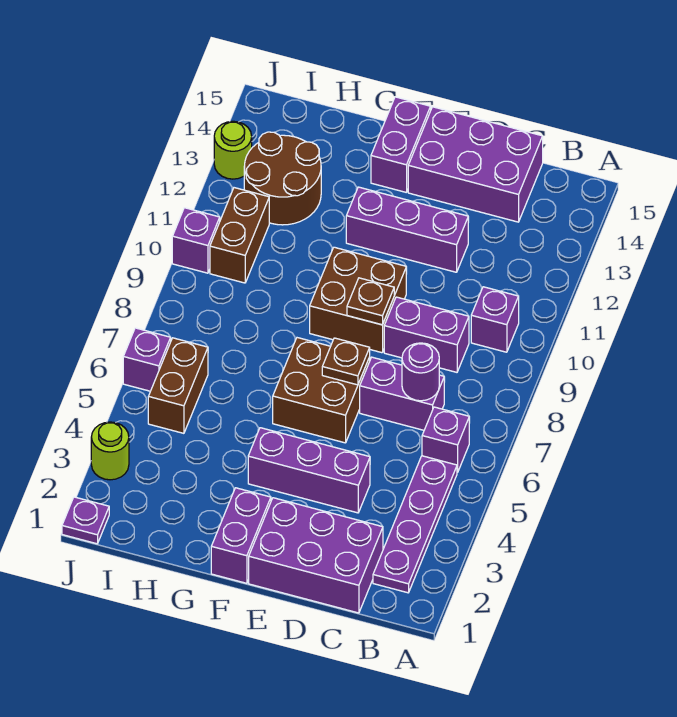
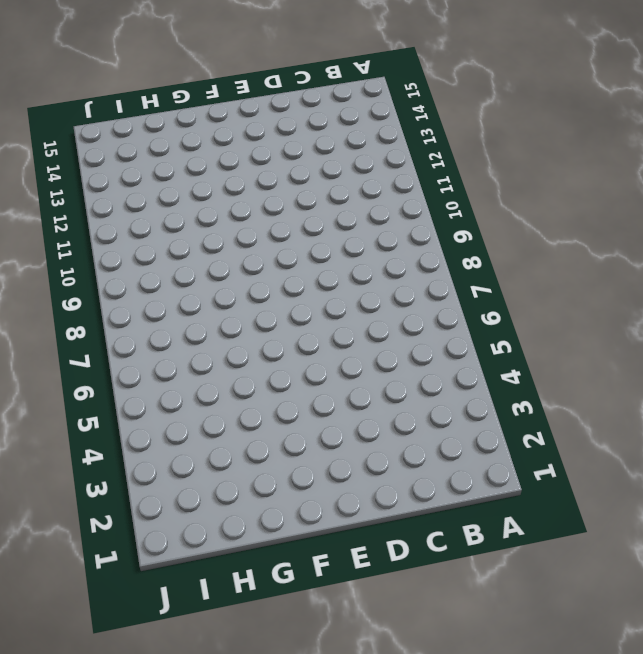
none -> purple plate B2:B5 level 1
none -> purple brick B6 level 1
none -> purple brick B10 level 1

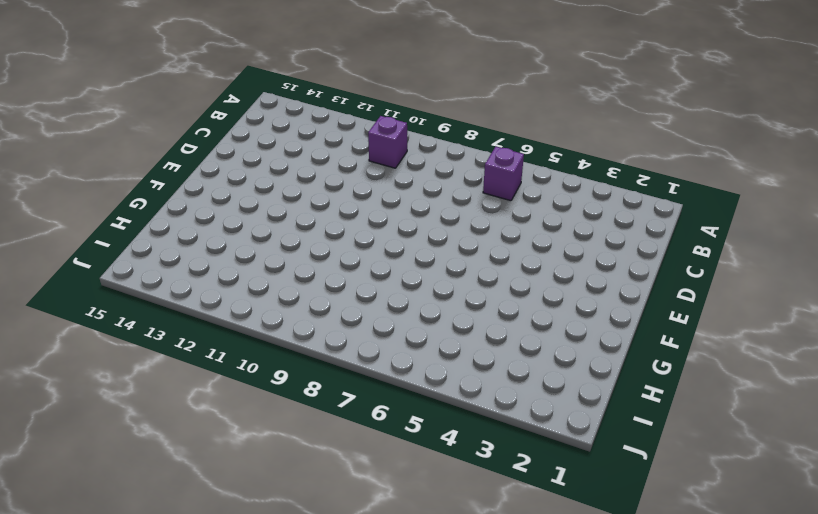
none -> purple plate B2:B5 level 1
none -> purple brick C1:E2 level 1
none -> purple brick C7:D7 level 1

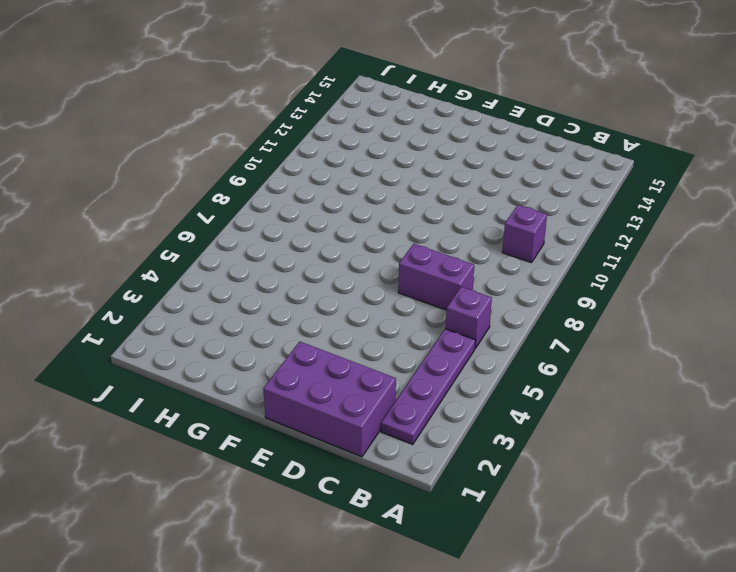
none -> purple brick C9:D9 level 1
none -> purple brick C14:E15 level 1
none -> purple brick D4:F4 level 1

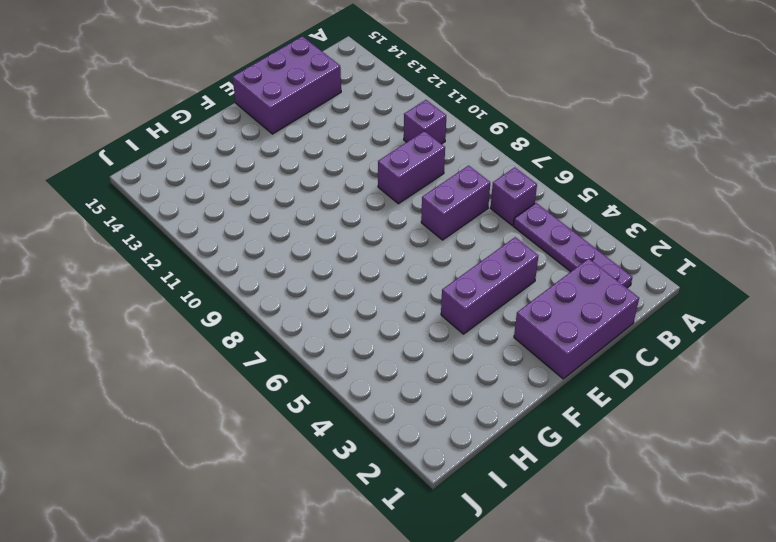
none -> purple brick D12:F12 level 1
none -> brown brick E6:F7 level 1
none -> brown brick E9:F10 level 1

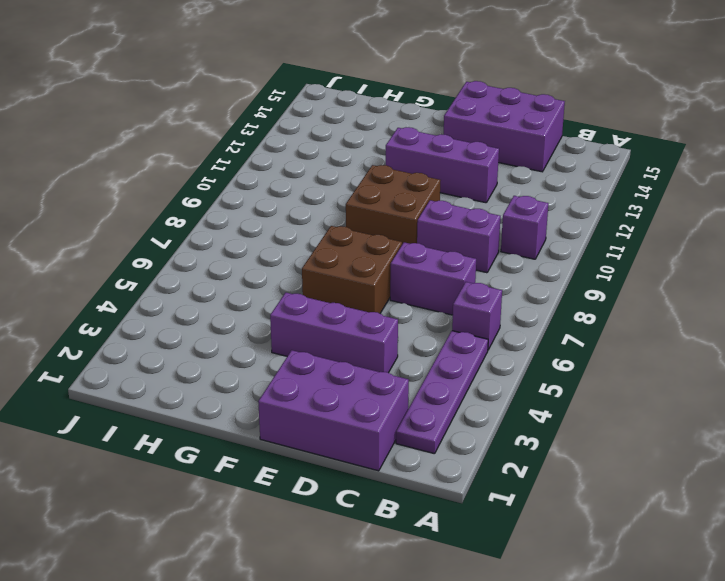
none -> purple brick F1:F2 level 1
none -> purple brick F14:F15 level 1
none -> brown round brick H12:I13 level 1

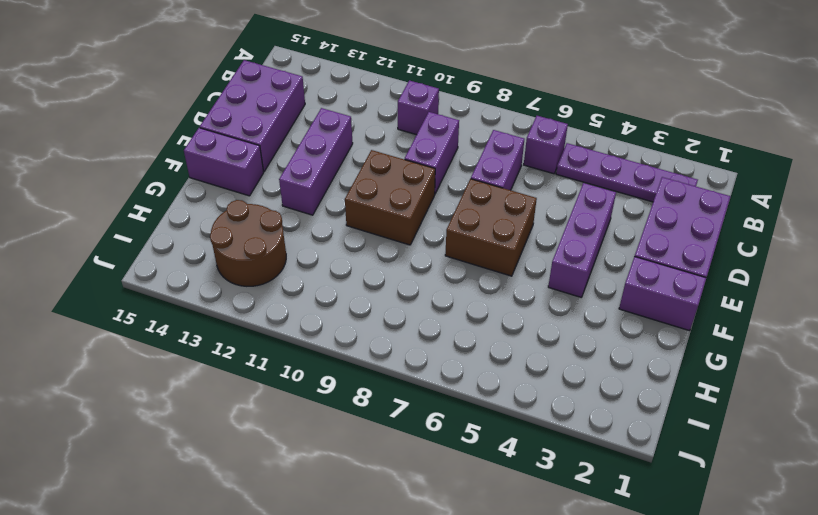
none -> brown brick I5:I6 level 1
none -> brown brick I10:I11 level 1
none -> purple plate J1 level 1

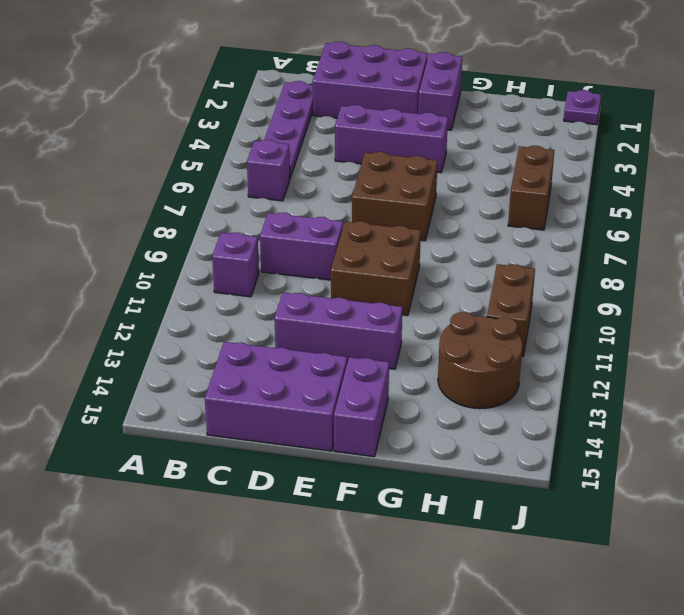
none -> purple brick C7:D7 level 1
none -> lime round brick J3 level 1
none -> purple brick J6 level 1

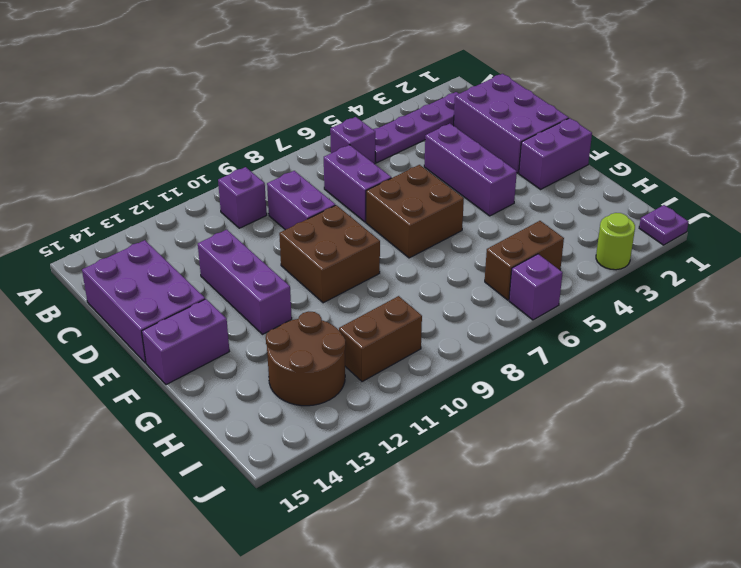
none -> purple brick J10 level 1
none -> lime round brick J13 level 1
none -> purple round brick C7 level 2

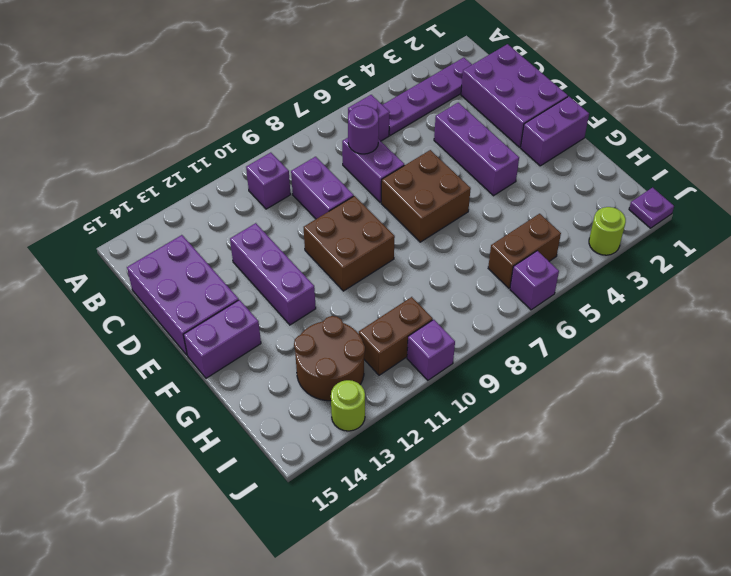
none -> brown plate E7 level 2
none -> brown plate E9 level 2

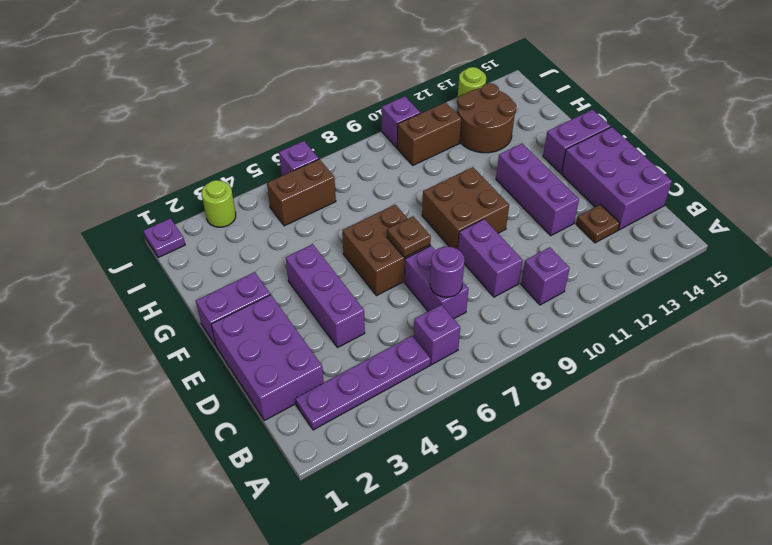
brown plate C13 level 1 -> brown plate E9 level 2

